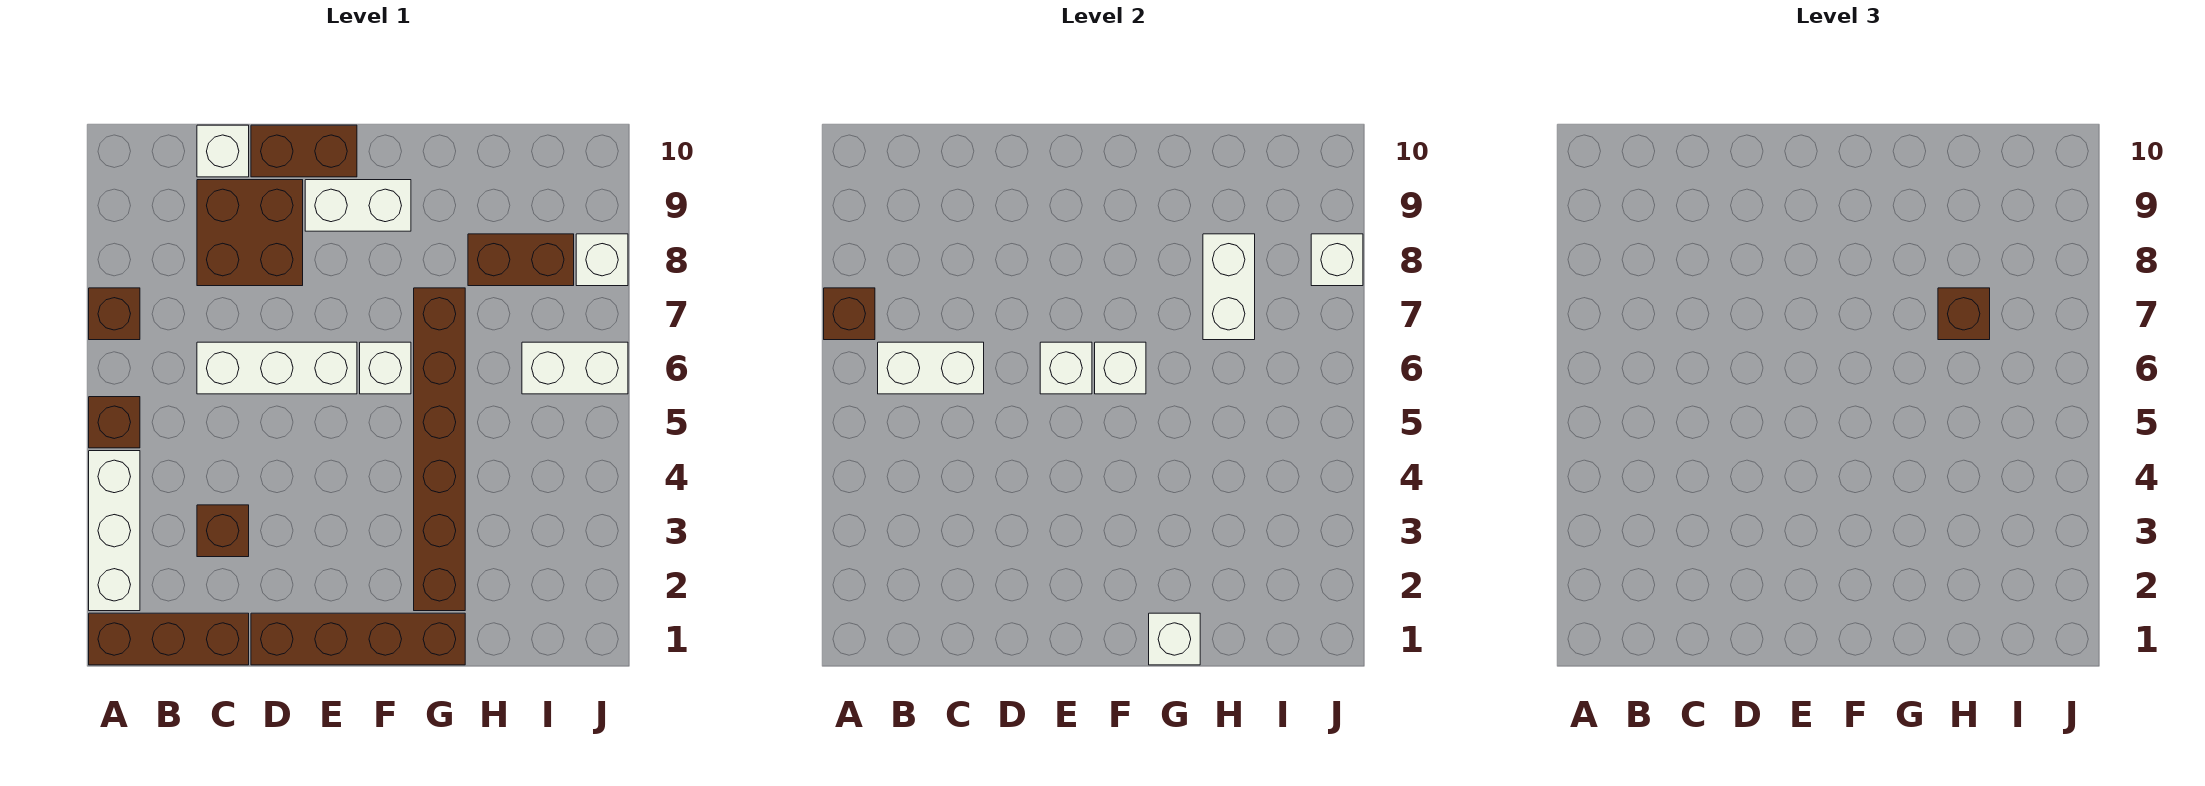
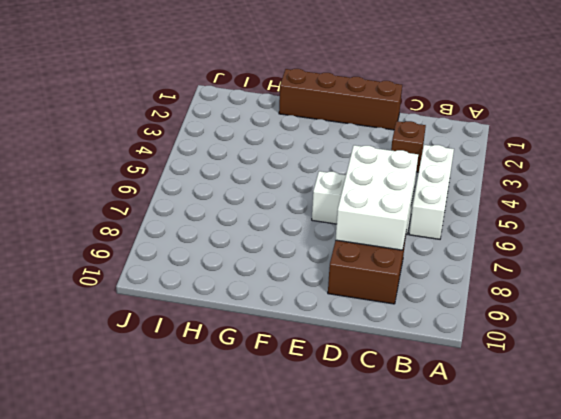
white brick B4:B6 level 1 -> white brick A2:A4 level 1
white brick C6:D8 level 2 -> white brick B6:C6 level 2
none -> brown brick A1:C1 level 1
none -> brown brick A5 level 1
none -> brown brick A7 level 1

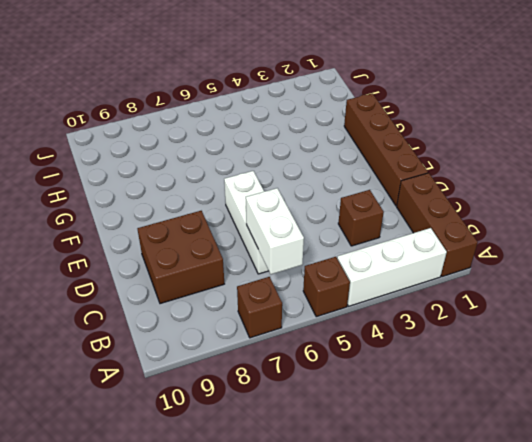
none -> white brick C10 level 1
none -> brown brick D10:E10 level 1
none -> white brick E9:F9 level 1

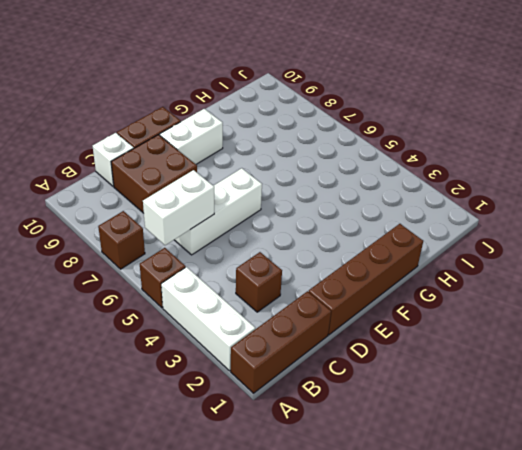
none -> white brick F6 level 1
none -> brown brick G2:G7 level 1
none -> brown brick H8:I8 level 1

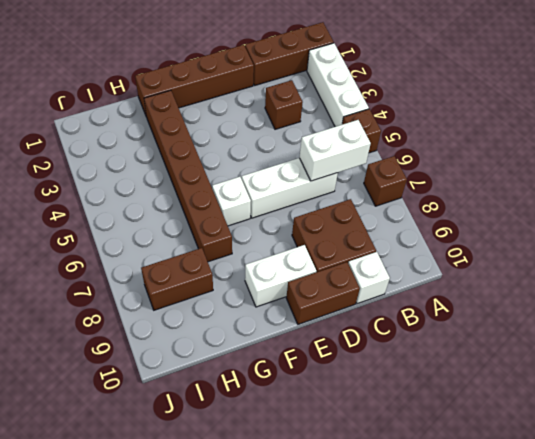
none -> white brick I6:J6 level 1
none -> white brick J8 level 1
none -> brown brick A7 level 2

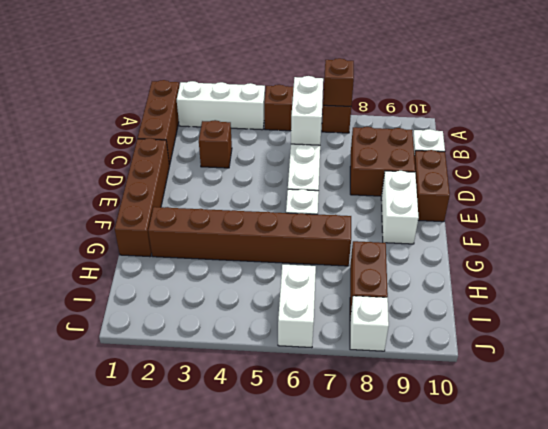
none -> white brick E6 level 2
none -> white brick F6 level 2
none -> white brick G1 level 2

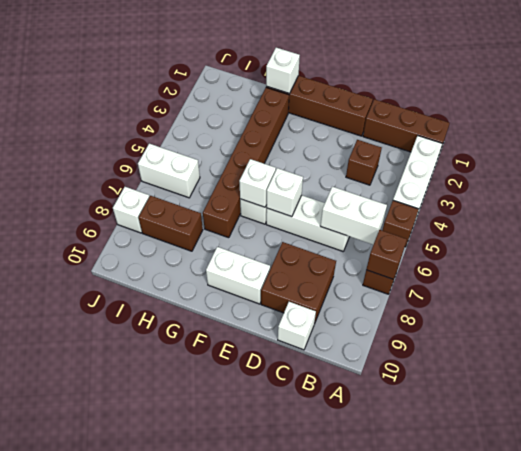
none -> brown brick D10:E10 level 1
none -> white brick H7:H8 level 2
none -> white brick J8 level 2

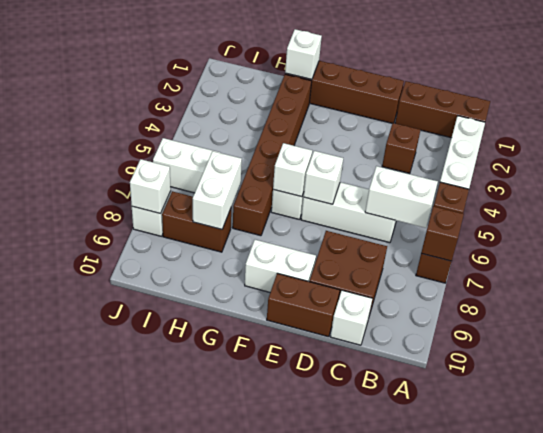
none -> brown brick H7 level 3

